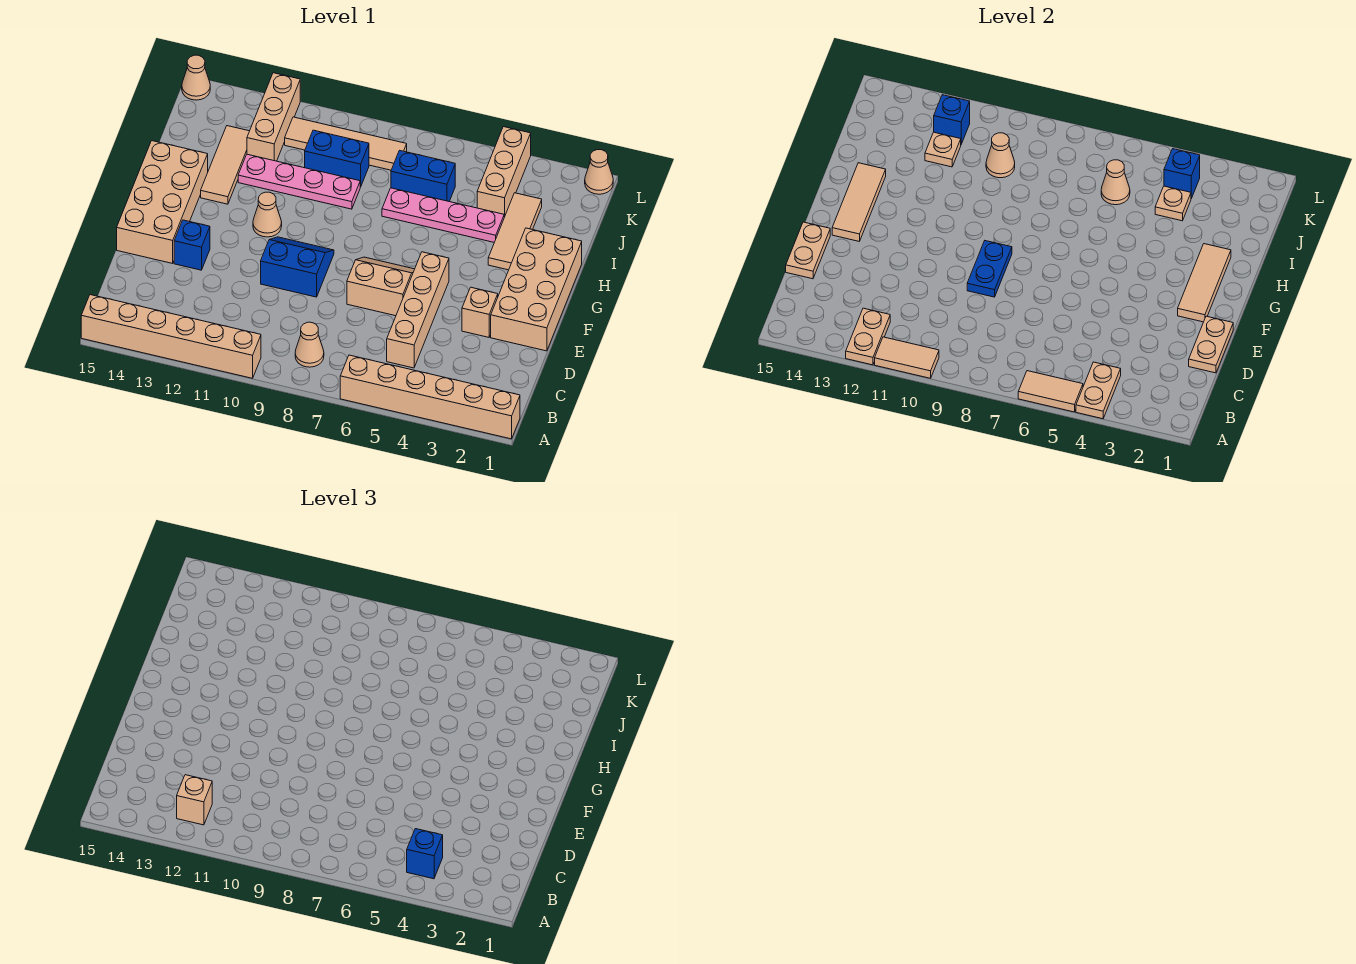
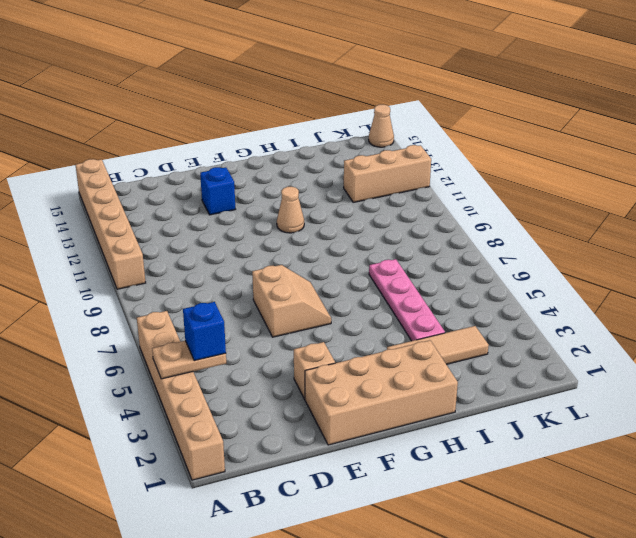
none -> tan cone B8 level 1
none -> tan brick C5:F5 level 1
none -> blue slope E9:F10 level 1 top E
none -> tan brick E14:H15 level 1

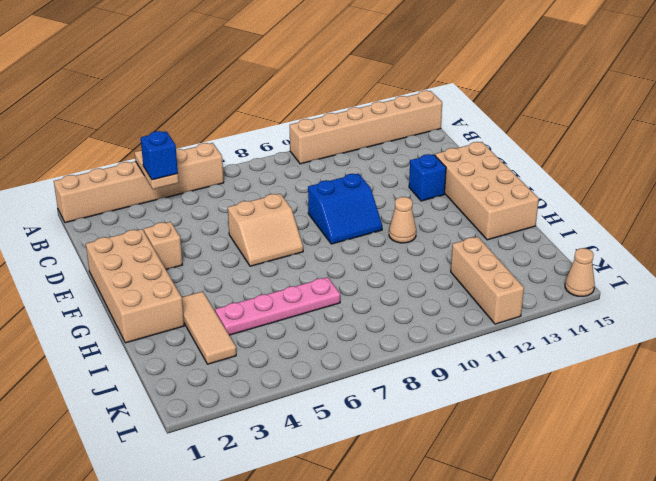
none -> tan cone B8 level 1
none -> tan brick C5:F5 level 1
none -> tan tile H13:J13 level 1
none -> pink plate I9:I12 level 1

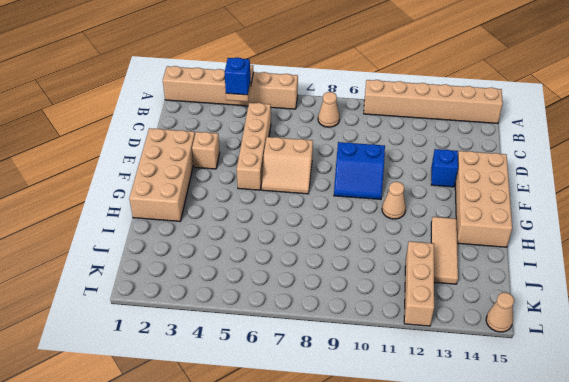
none -> tan tile H3:J3 level 1
none -> pink plate I4:I7 level 1
none -> pink plate I9:I12 level 1
none -> tan brick J4:L4 level 1

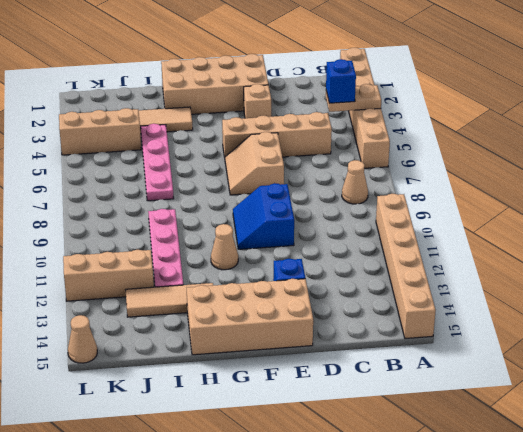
none -> blue brick J6:J7 level 1
none -> blue brick J9:J10 level 1
none -> tan tile K8:K11 level 1
none -> tan cone L1 level 1

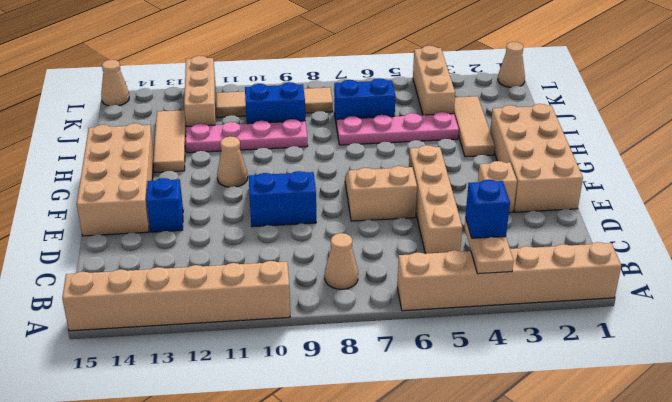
none -> tan tile A5:A6 level 2
none -> tan tile A10:A11 level 2
none -> tan plate A12:B12 level 2
none -> tan plate D1:E1 level 2

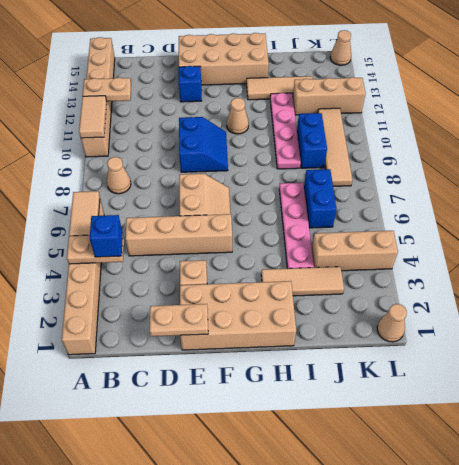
none -> tan plate D15:E15 level 2
none -> blue plate E9:F9 level 2
none -> tan tile F2:H2 level 2
none -> tan tile F14:H14 level 2

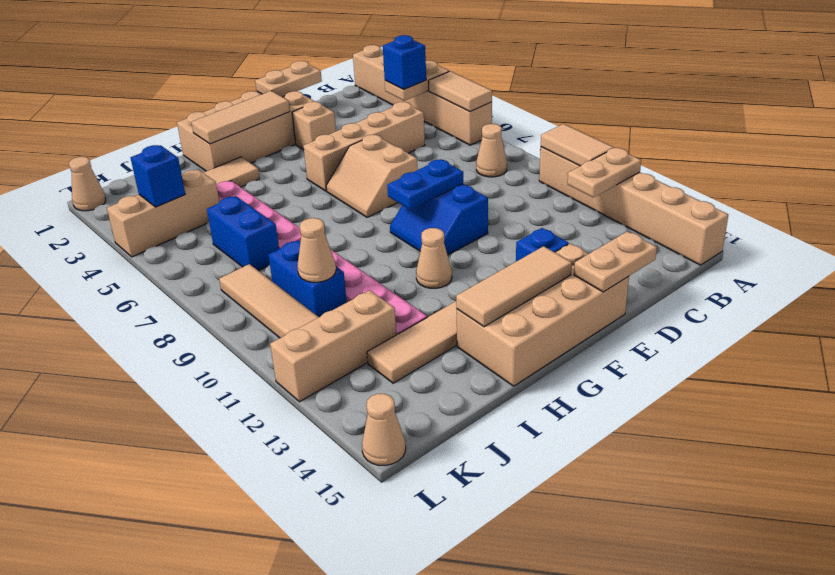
none -> tan plate J4 level 2
none -> tan cone J6 level 2
none -> tan plate J12 level 2
none -> blue brick K12 level 2

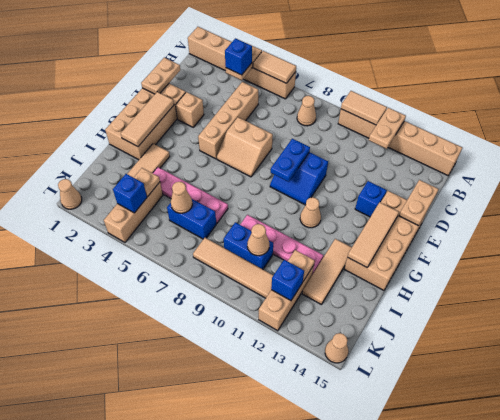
none -> tan brick B12 level 3

